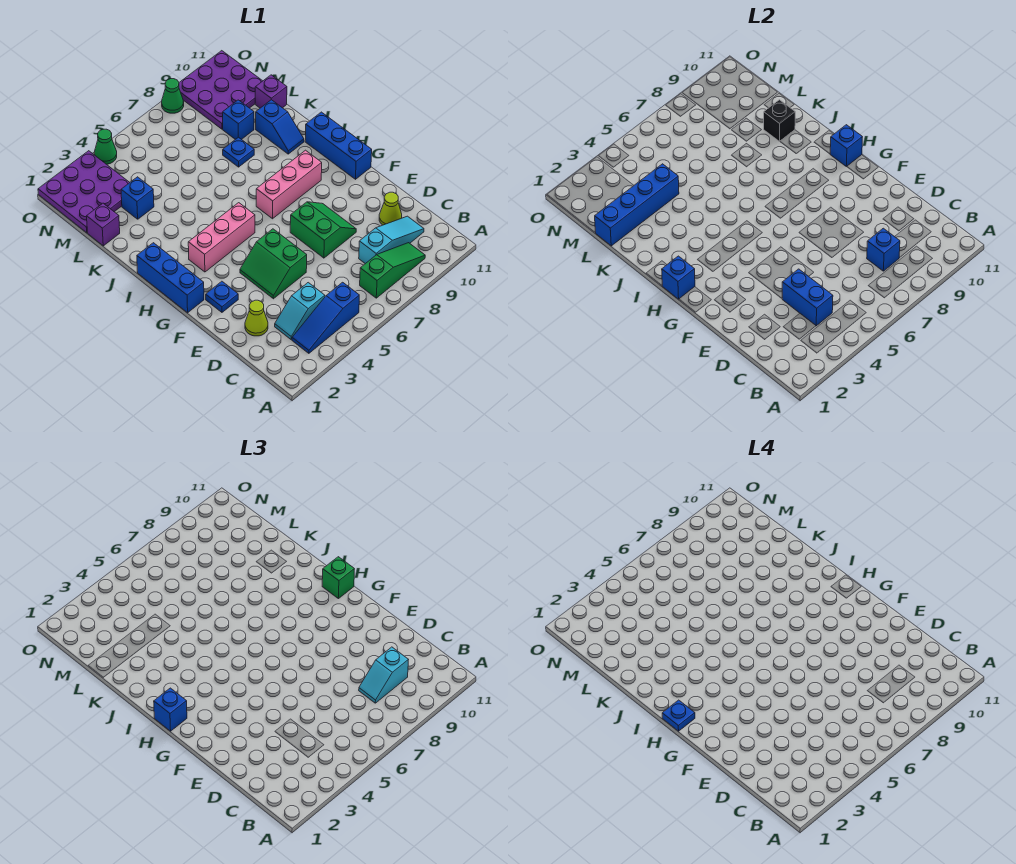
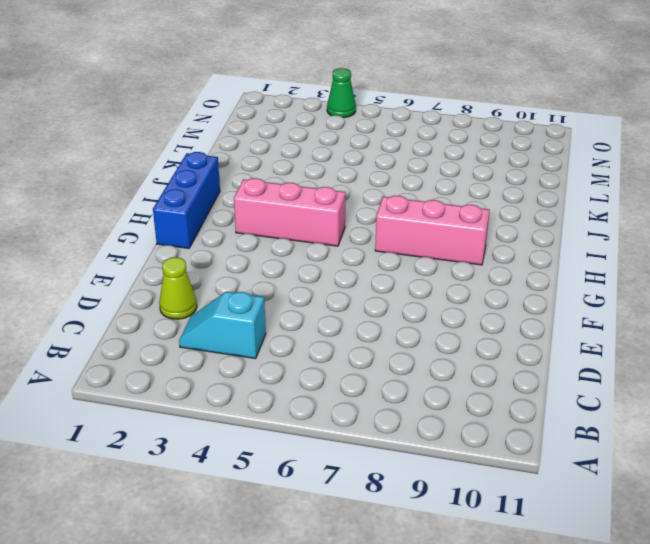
none -> blue slope B3:B5 level 1 top 5
none -> green slope B7:B9 level 1 top 7
none -> cyan slope C8:C10 level 1 top 8
none -> lime cone D10 level 1

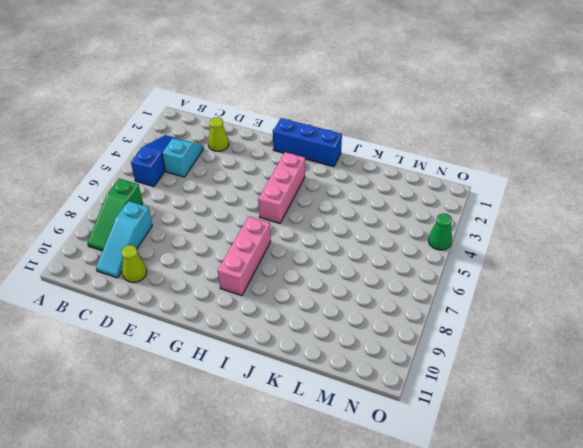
none -> green slope E4:F5 level 1 top 5
none -> green slope E7:F8 level 1 top 7
none -> blue plate F2 level 1
none -> blue brick G11:I11 level 1

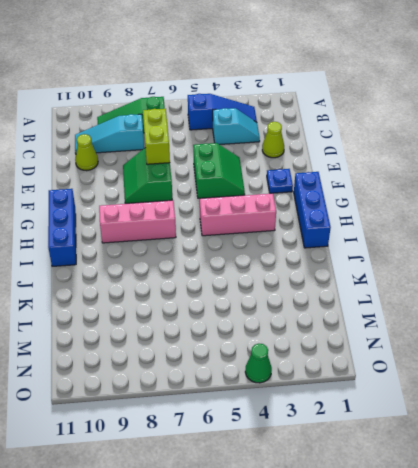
lime brick D7:E7 level 2 -> none
none -> blue slope J10:K10 level 1 top K
none -> blue plate K8 level 1
none -> purple brick L1 level 1
none -> blue brick L3 level 1

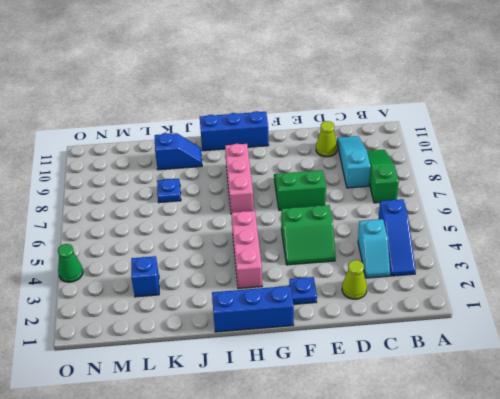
none -> purple brick L1 level 1
none -> blue brick L9 level 1
none -> purple brick L11 level 1
none -> purple plate M1:O3 level 1

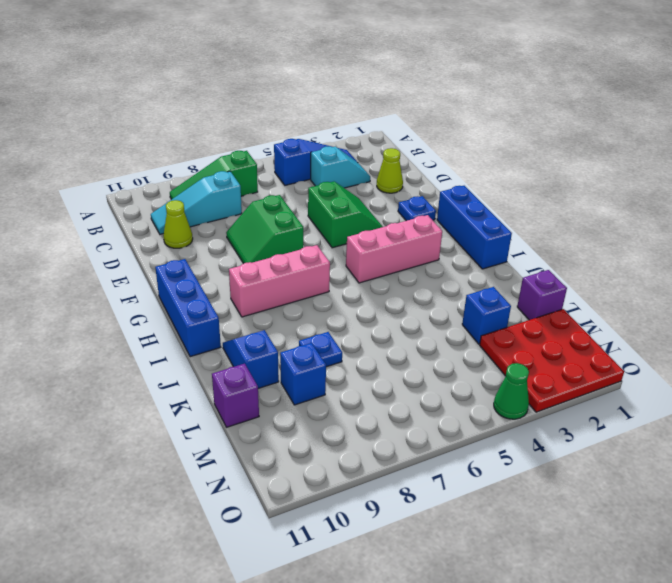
red plate M1:O3 level 1 -> purple plate M1:O3 level 1
none -> purple plate M9:O11 level 1
none -> green cone O8 level 1
none -> blue brick C4:D4 level 2
none -> blue brick C8 level 2

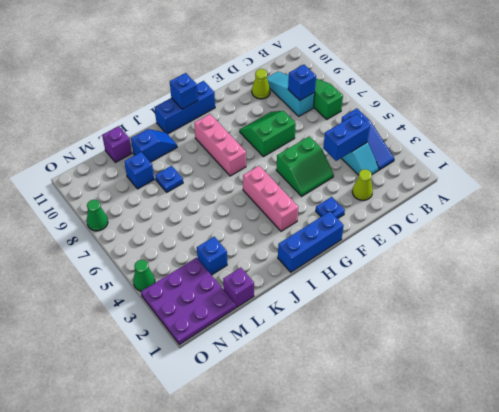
none -> purple plate M9:O11 level 1
none -> blue brick H1 level 2
none -> black brick K10 level 2
none -> blue brick L1:L4 level 2

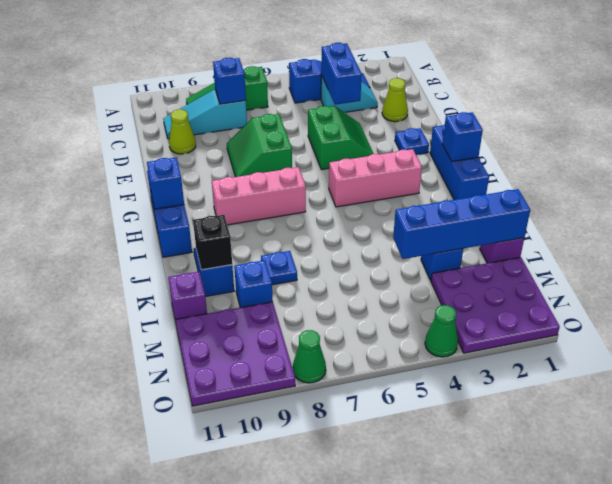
none -> cyan slope C8:C9 level 3 top 9
none -> blue brick H1 level 3
none -> green brick H11 level 3
none -> blue plate H1 level 4

